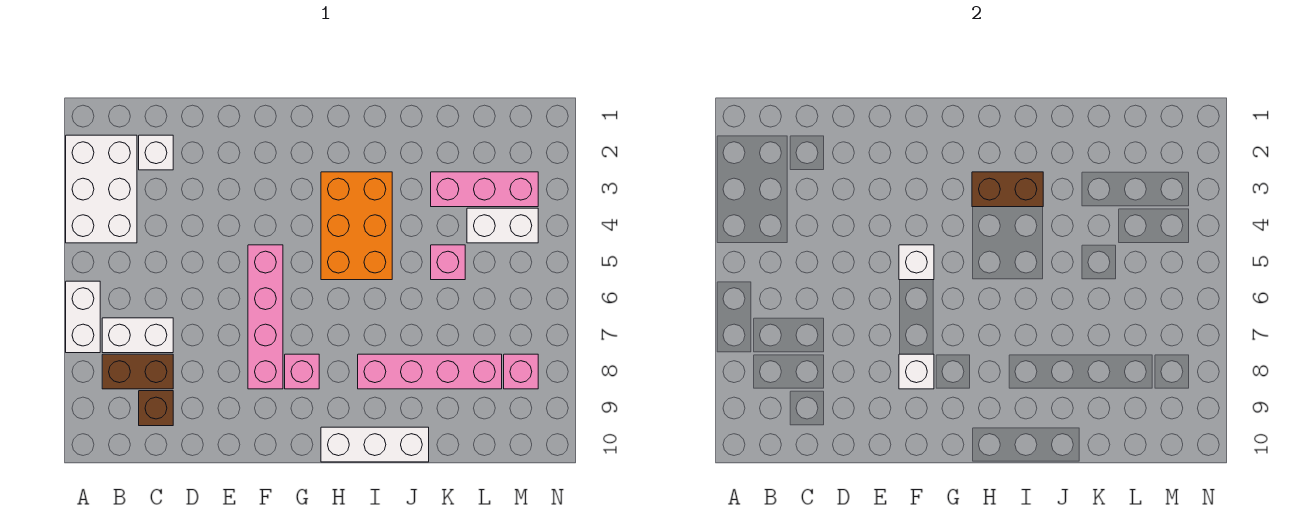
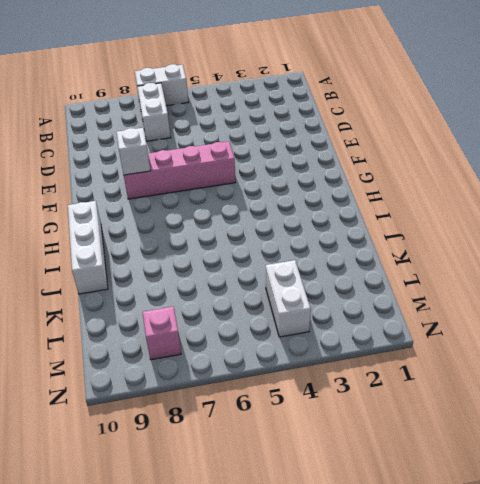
none -> white brick A2:B4 level 1
none -> brown brick B8:C8 level 1
none -> white brick C2 level 1

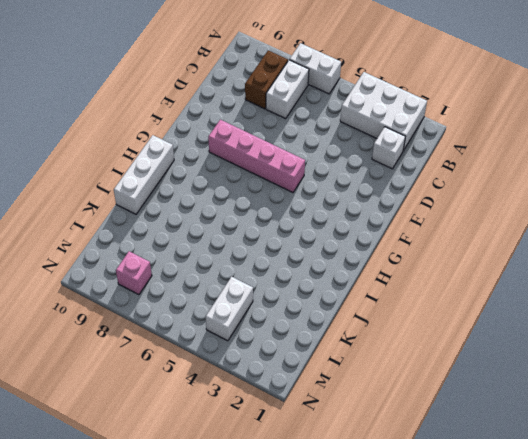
none -> brown brick C9 level 1
none -> pink brick G8 level 1
none -> orange brick H3:I5 level 1

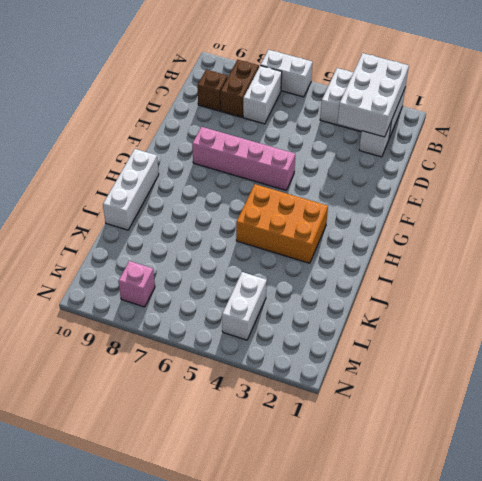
white brick A2:C3 level 2 -> none
none -> pink brick G8 level 1
none -> pink brick I8:L8 level 1
none -> pink brick K3:M3 level 1

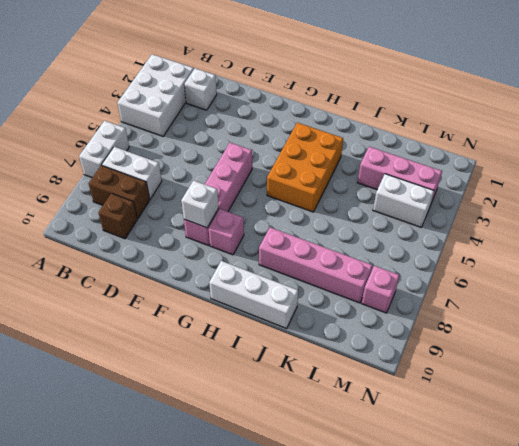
none -> pink brick K5 level 1
none -> white brick F5 level 2
none -> brown brick H3:I3 level 2

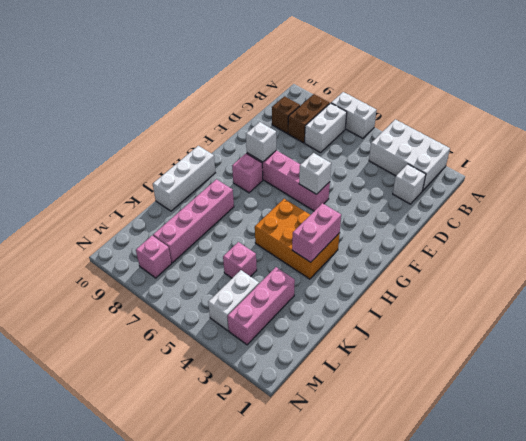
pink brick H3:I3 level 2 -> brown brick H3:I3 level 2

